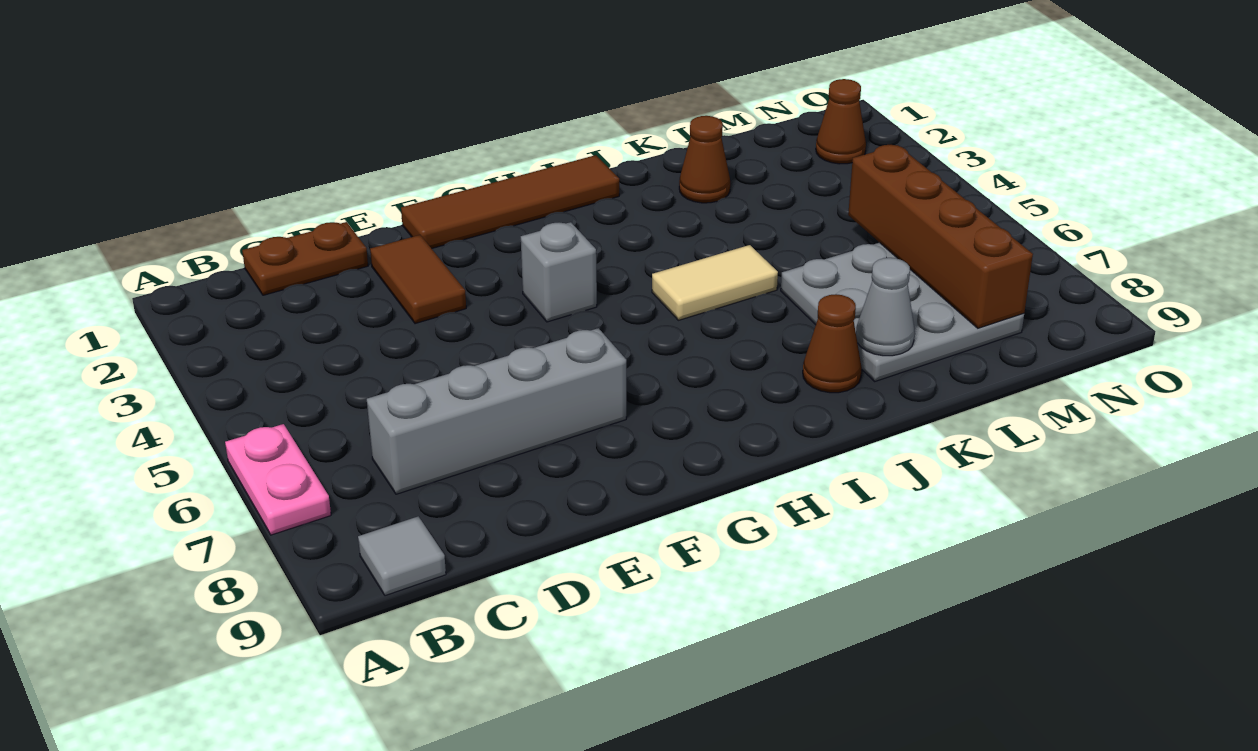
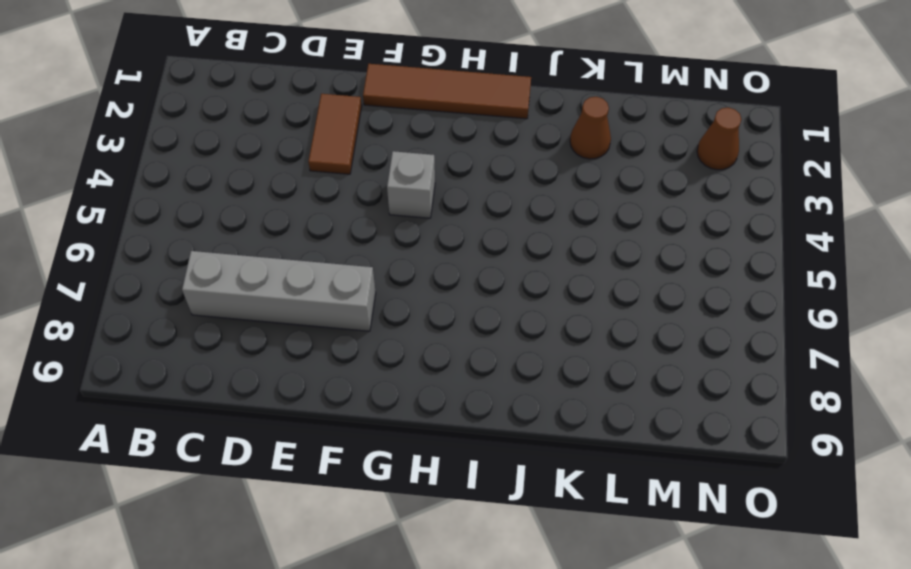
none -> pink plate A6:A7 level 1
none -> grey tile B9 level 1
none -> brown plate C1:D1 level 1

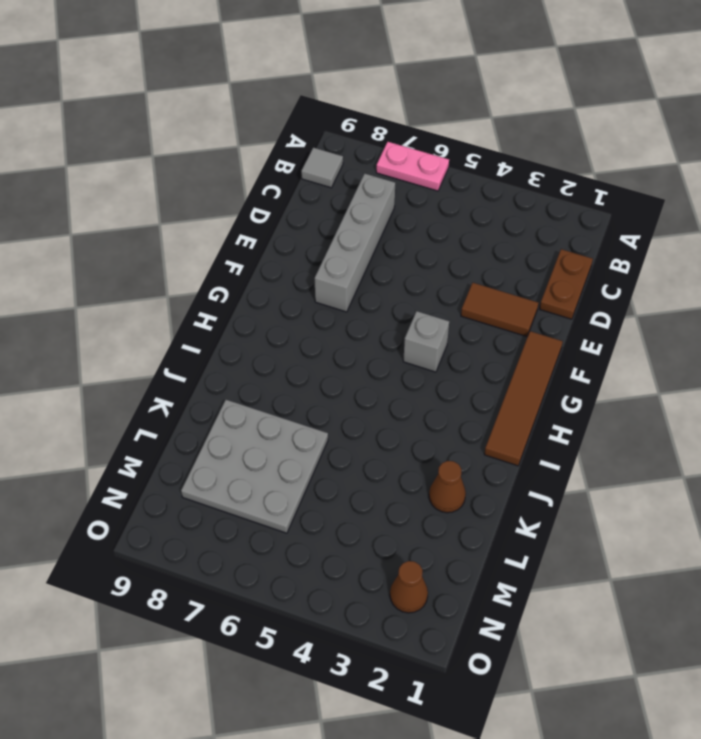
none -> tan tile I5:J5 level 1
none -> brown cone J8 level 1
none -> grey cone K8 level 2

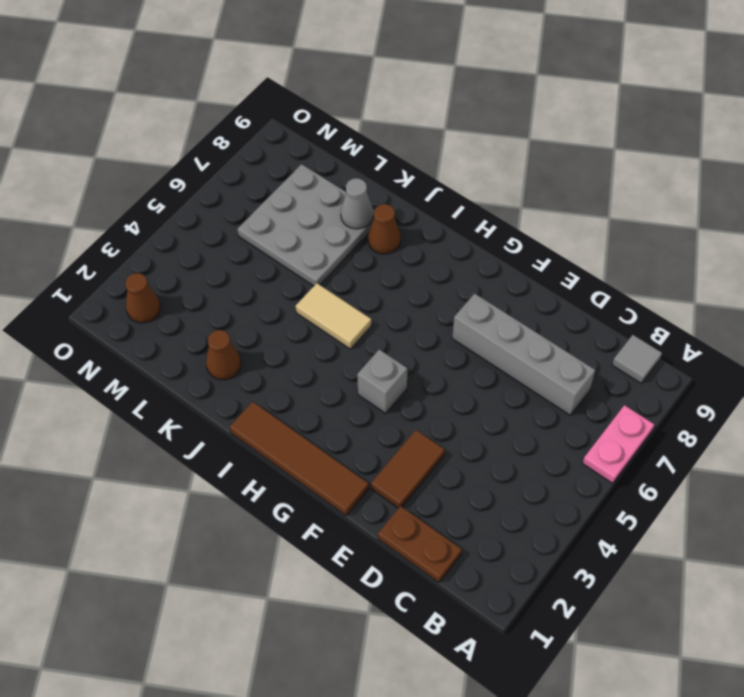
none -> brown brick M5:M8 level 2

